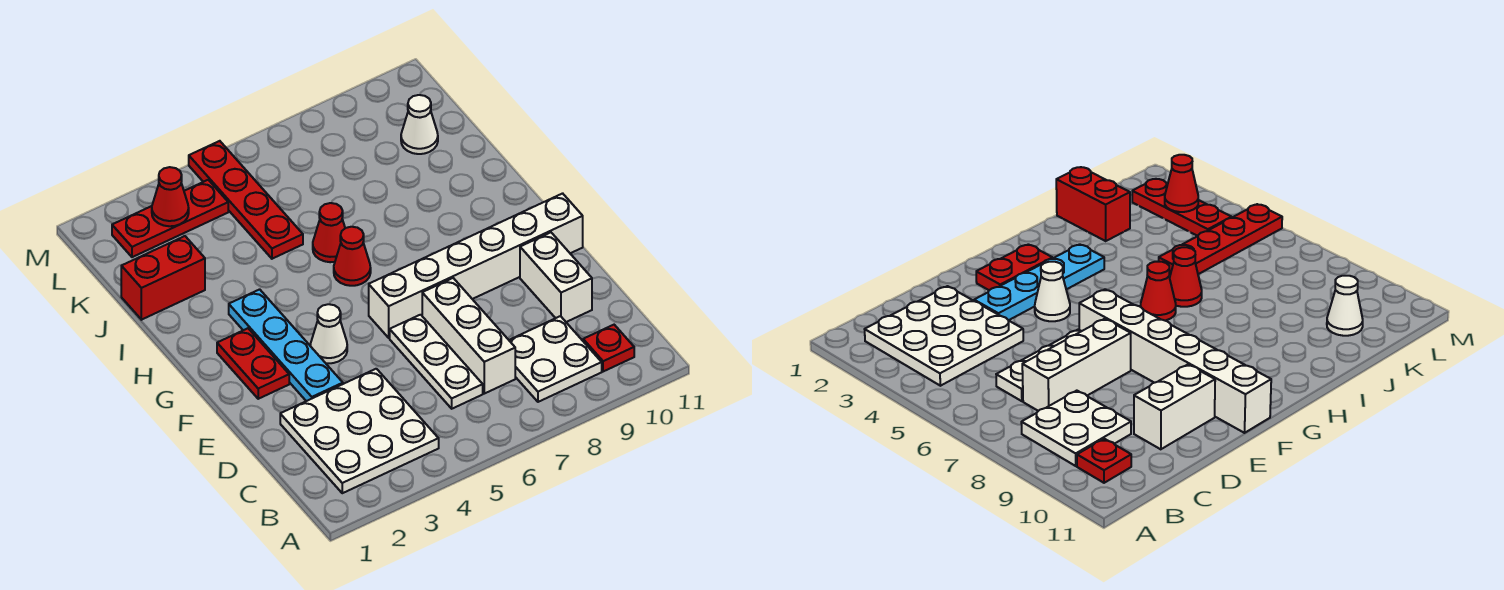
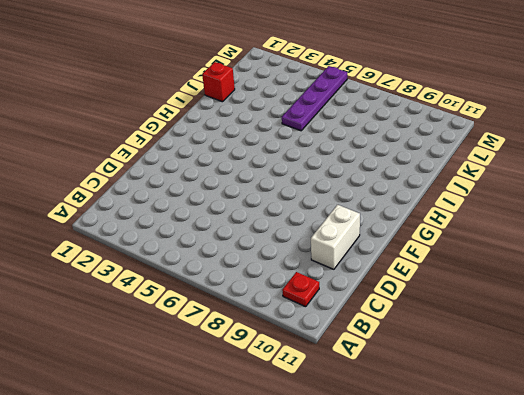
red brick J1 level 1 -> red brick J1:J2 level 1
purple plate J5:M5 level 1 -> red plate J5:M5 level 1
none -> white plate B2:D4 level 1
none -> white plate B8:C9 level 1
none -> white plate C6:E6 level 1

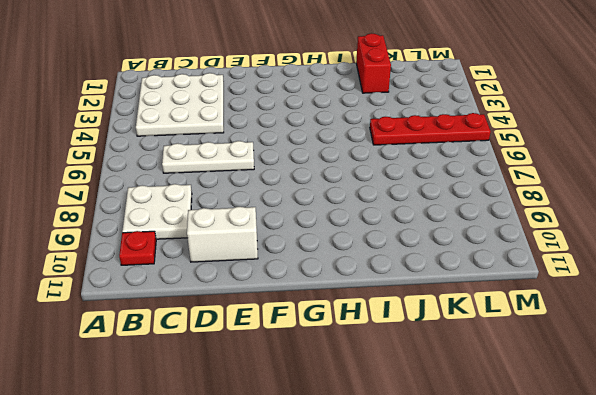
none -> white brick C7:E7 level 1
none -> cyan plate E3:H3 level 1
none -> red plate F2:G2 level 1

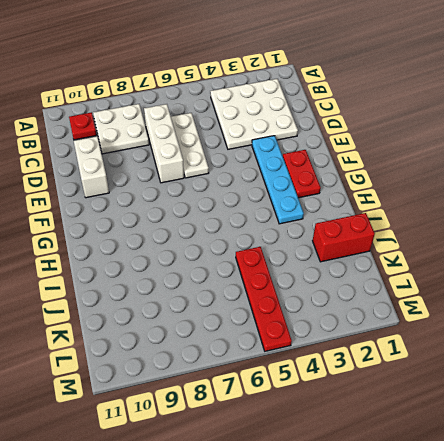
none -> white cone F4 level 1
none -> white brick F6:F11 level 1
none -> red cone H6 level 1

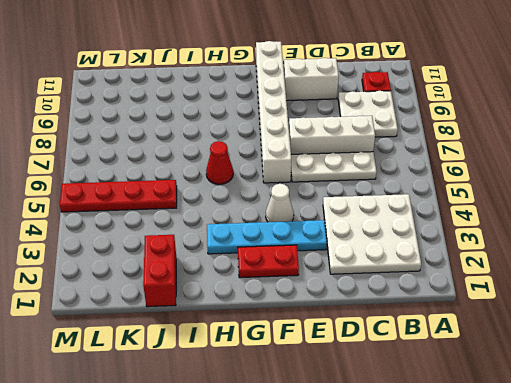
none -> red cone I6 level 1
none -> white cone K10 level 1
none -> red plate L2:L4 level 1

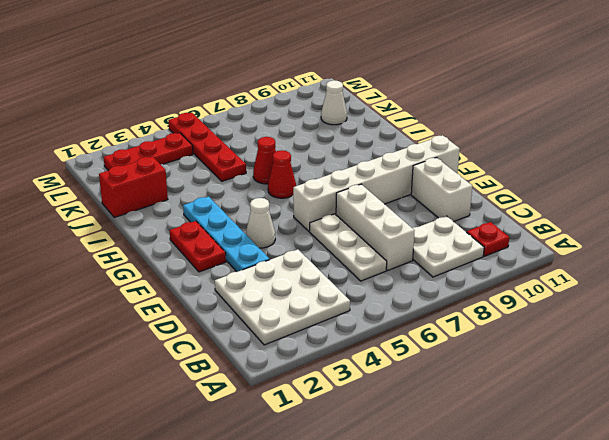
none -> red cone L3 level 2

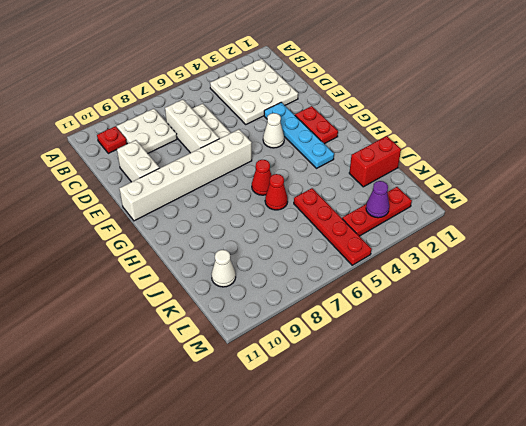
purple cone L3 level 2 -> red cone L3 level 2

